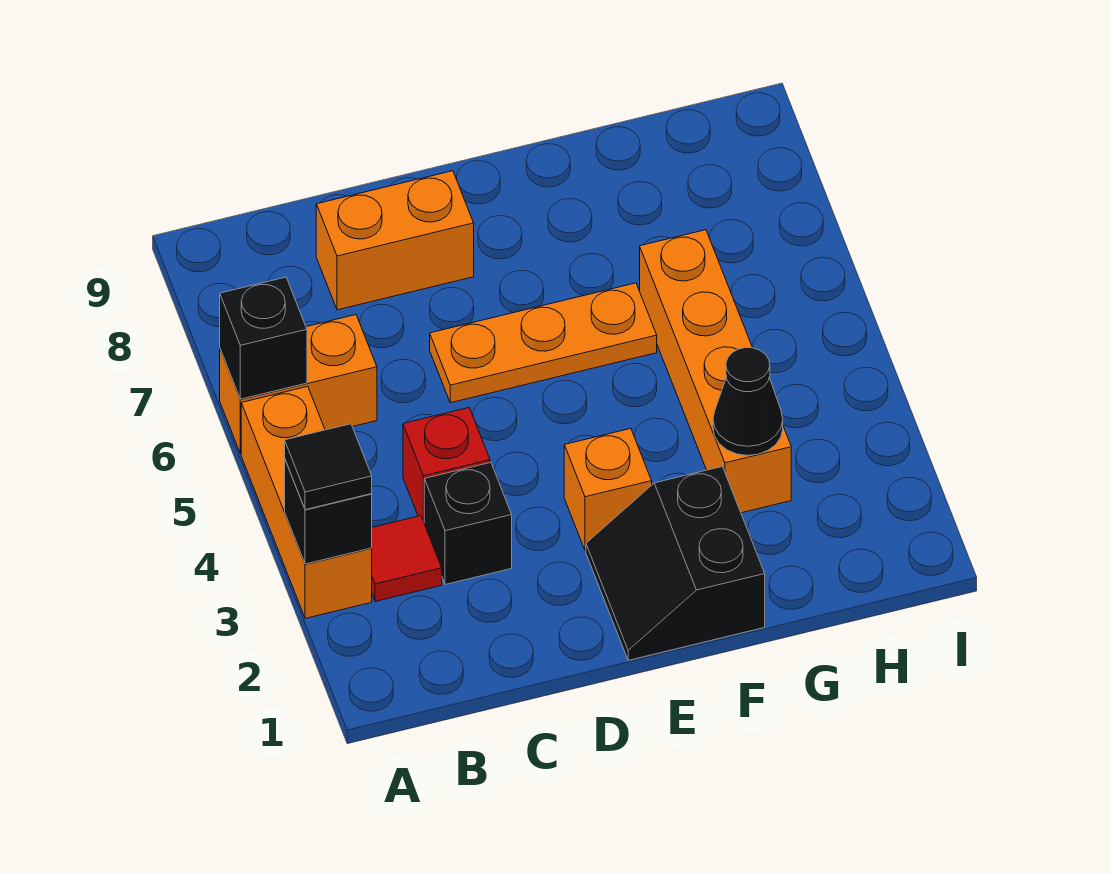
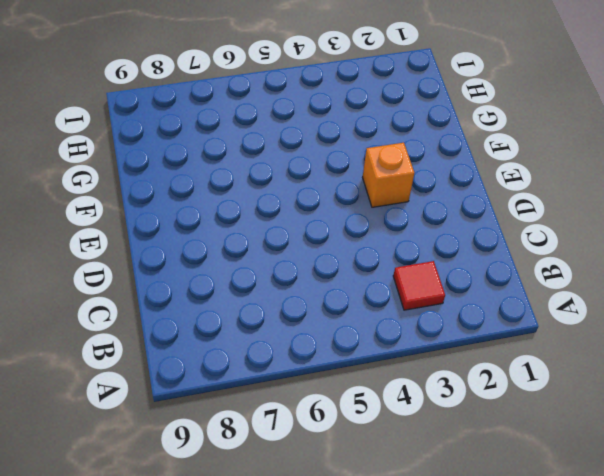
none -> orange brick A3:A5 level 1
none -> orange brick A6:B6 level 1
none -> black brick C3 level 1

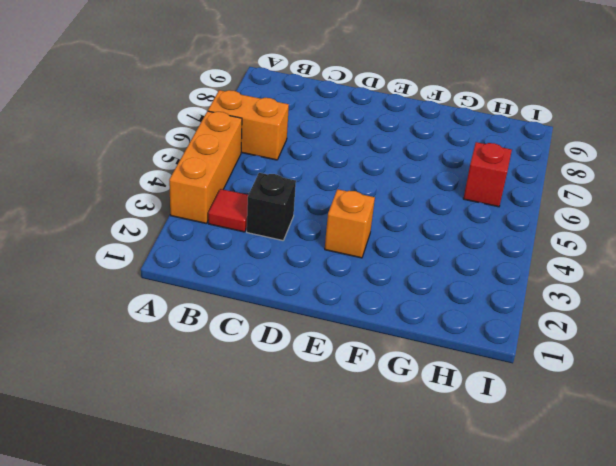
red brick H6 level 1 -> red brick C4 level 1
none -> orange brick C8:D8 level 1
none -> orange plate D6:F6 level 1
none -> black slope E1:F2 level 1 top F

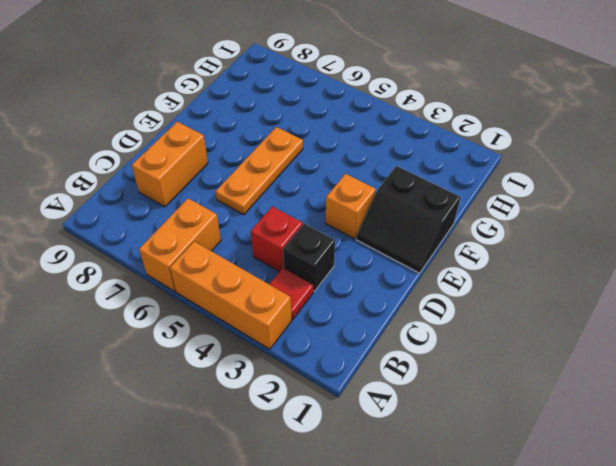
none -> orange brick G3:G6 level 1
none -> black brick A3 level 2
none -> black brick A6 level 2

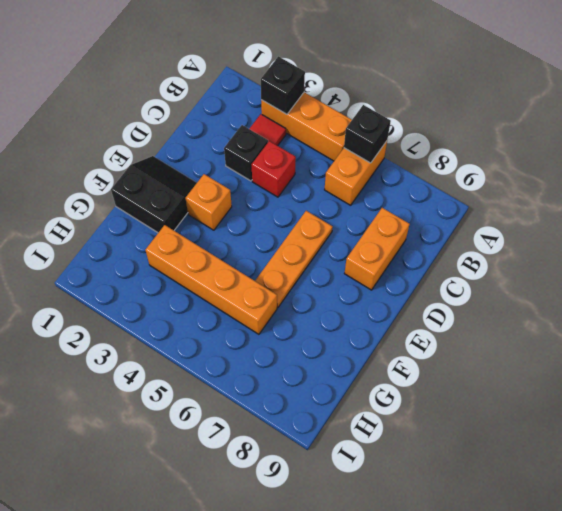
none -> black cone G3 level 2
none -> black tile A3 level 3

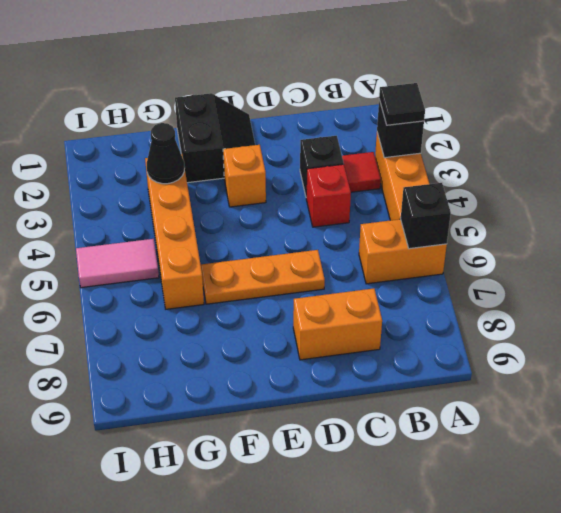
pink tile H5:I5 level 1 -> none

